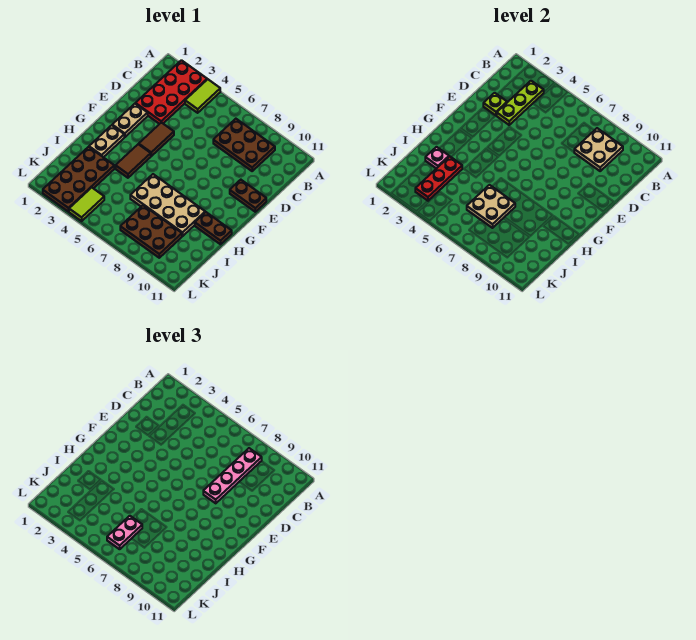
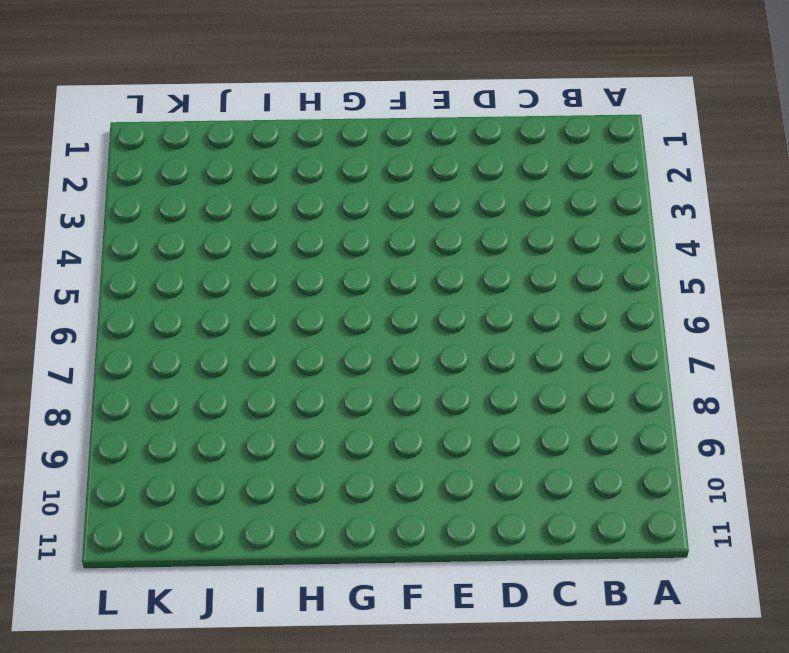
none -> red plate A2:D3 level 1
none -> lime tile A4:B4 level 1
none -> brown plate B7:C9 level 1

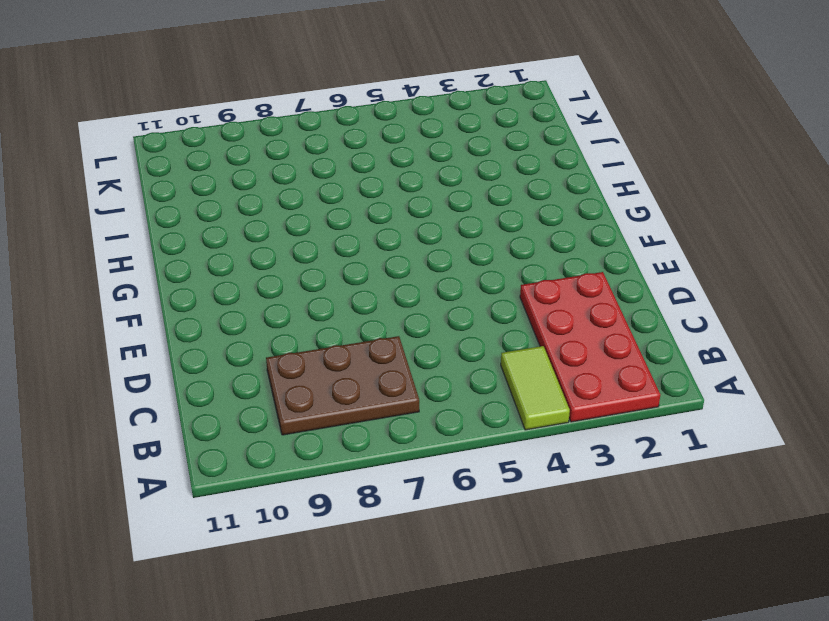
none -> tan plate E2:F2 level 1
none -> brown tile E4:F4 level 1
none -> brown plate E10:E11 level 1

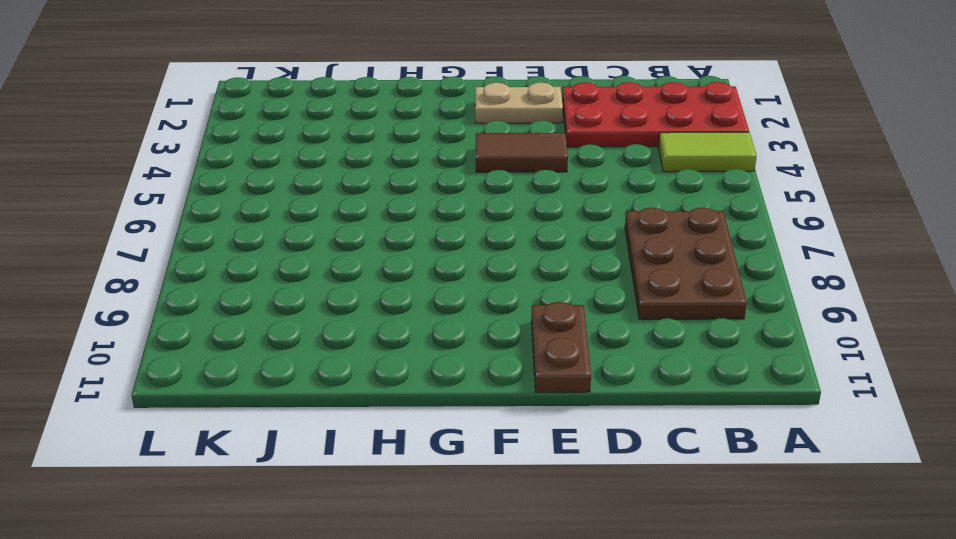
none -> tan plate G2:H2 level 1
none -> brown tile G4:H4 level 1
none -> tan plate H6:I9 level 1

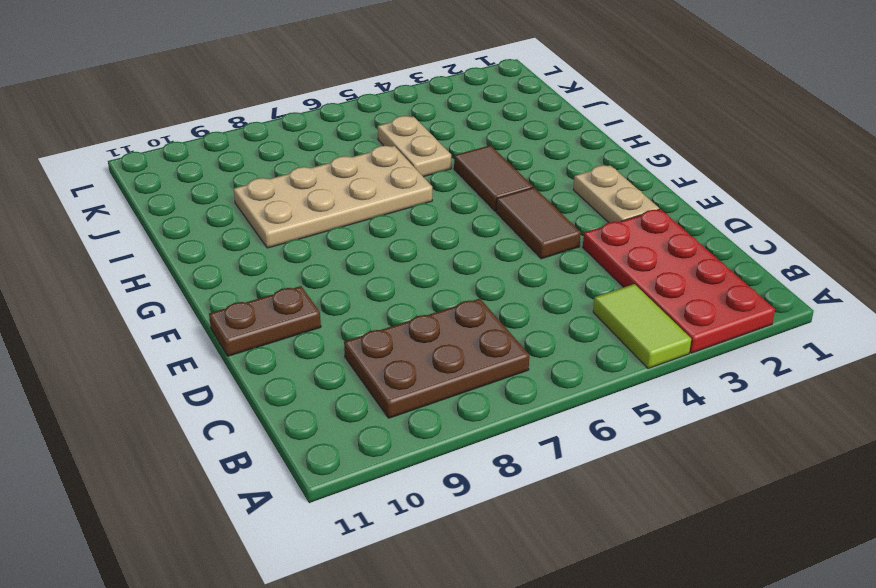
tan plate I5:J5 level 1 -> tan plate G2:H2 level 1
none -> brown plate H10:H11 level 1
none -> brown plate I2:L3 level 1
none -> brown plate J7:K9 level 1

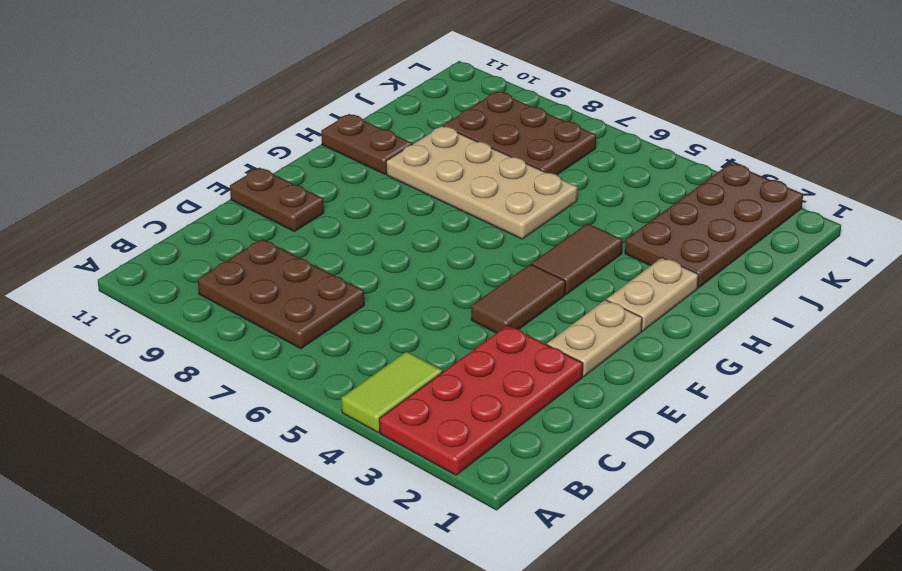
none -> lime tile K4:L4 level 1
none -> lime plate B3:D3 level 2
none -> tan plate B8:C9 level 2

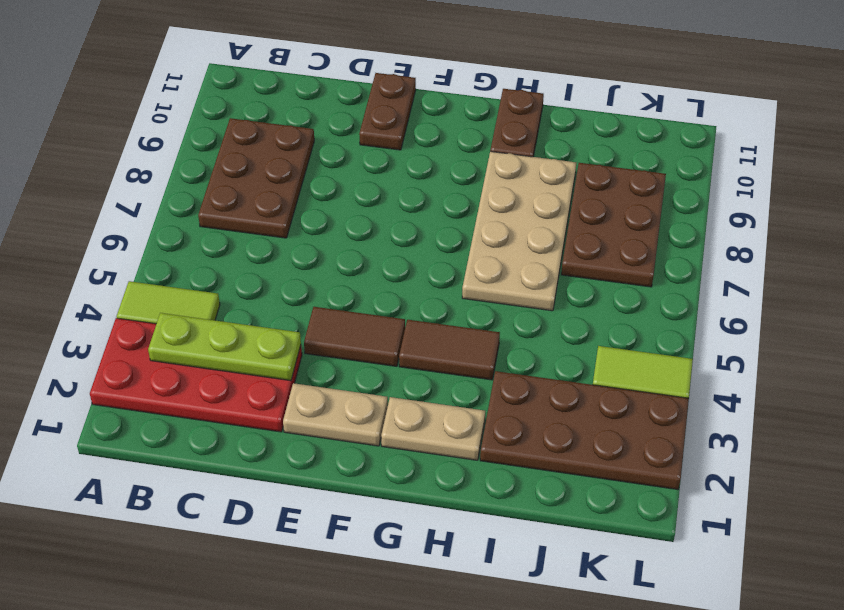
none -> tan plate B8:C9 level 2
none -> lime plate D2 level 2
none -> pink plate I2 level 2

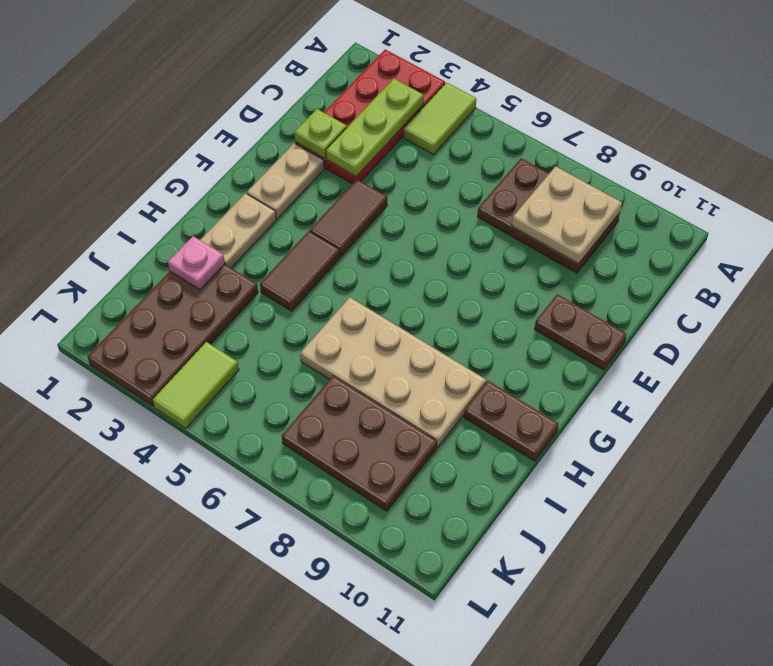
none -> red plate I3:K3 level 2
none -> tan plate I6:J7 level 2
none -> pink plate B8:E8 level 3

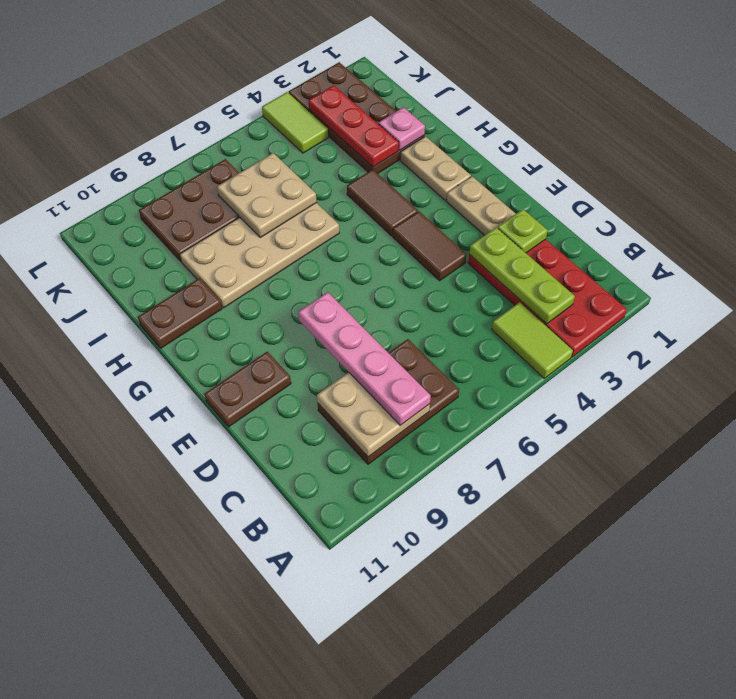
none -> pink plate J6:K6 level 3

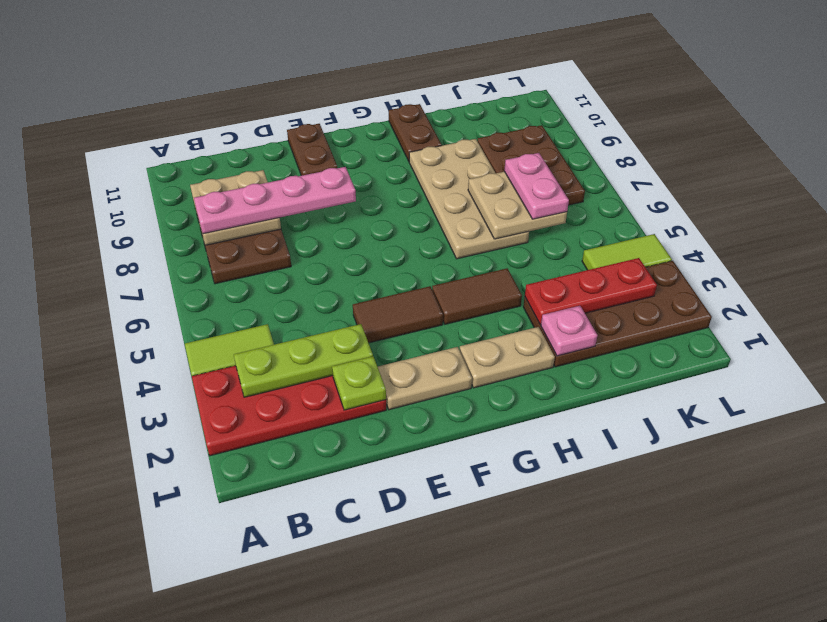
pink plate J6:J7 level 3 -> pink plate J6:K6 level 3

